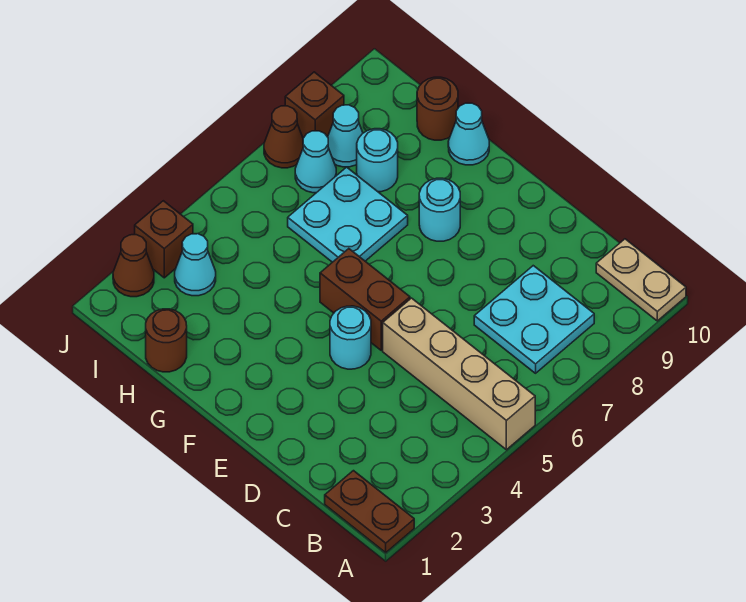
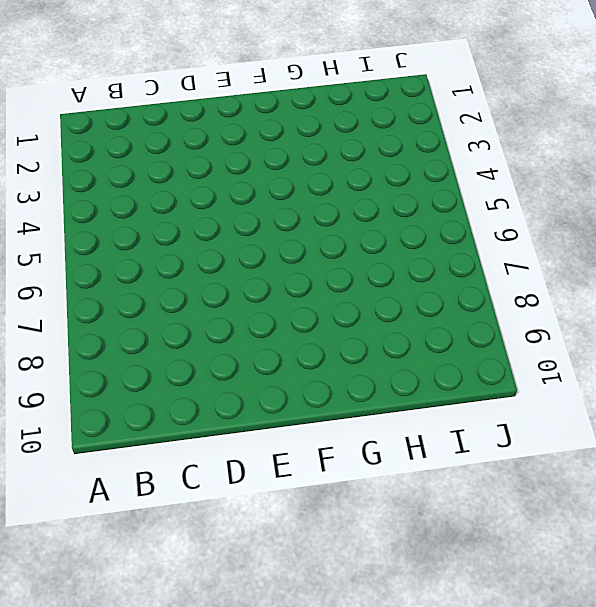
none -> brown plate A1:B1 level 1
none -> tan brick A5:D5 level 1
none -> tan plate A10:B10 level 1

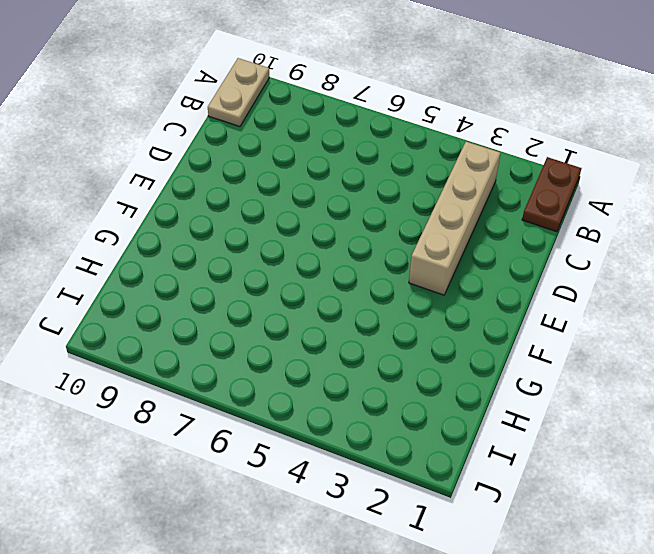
tan brick B3:E3 level 1 -> tan brick A5:D5 level 1
none -> cyan plate B7:C8 level 1
none -> cyan round brick E4 level 1
none -> brown brick E5:F5 level 1

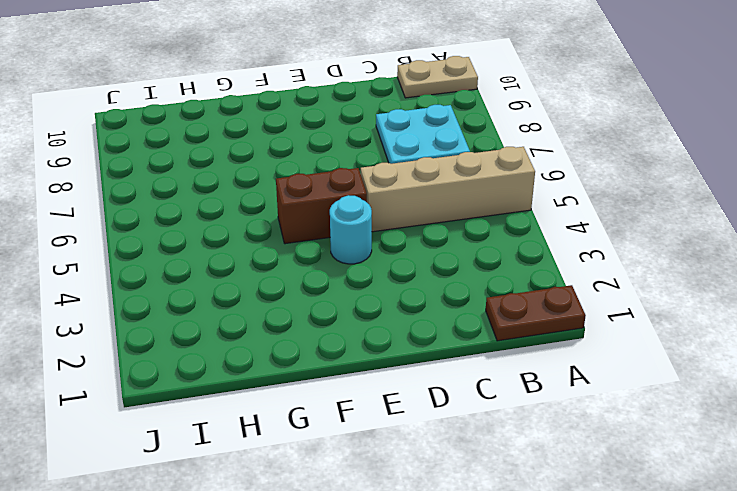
none -> cyan round brick F8 level 1
none -> cyan plate G6:H7 level 1
none -> cyan cone G10 level 1

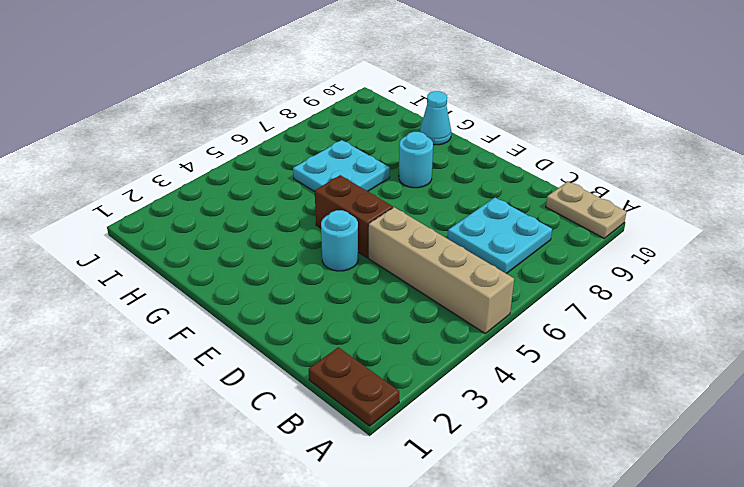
none -> brown round brick H1 level 1
none -> cyan round brick H8 level 1
none -> brown round brick H10 level 1

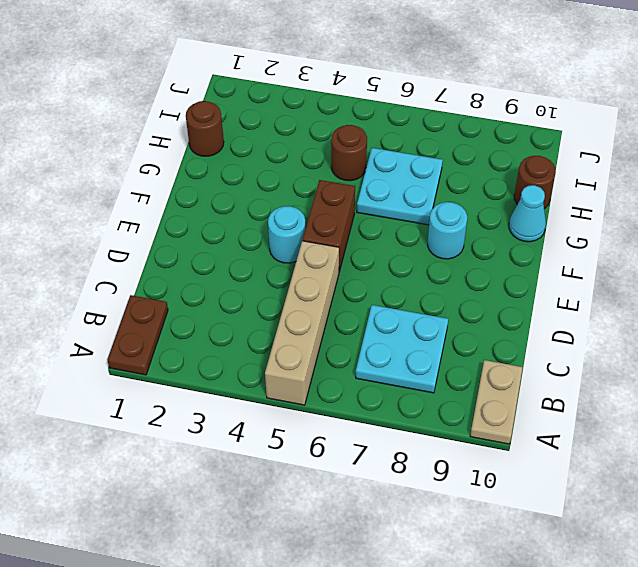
brown round brick H5 level 1 -> none
none -> cyan round brick H8 level 1
none -> cyan cone I3 level 1
none -> cyan cone I7 level 1

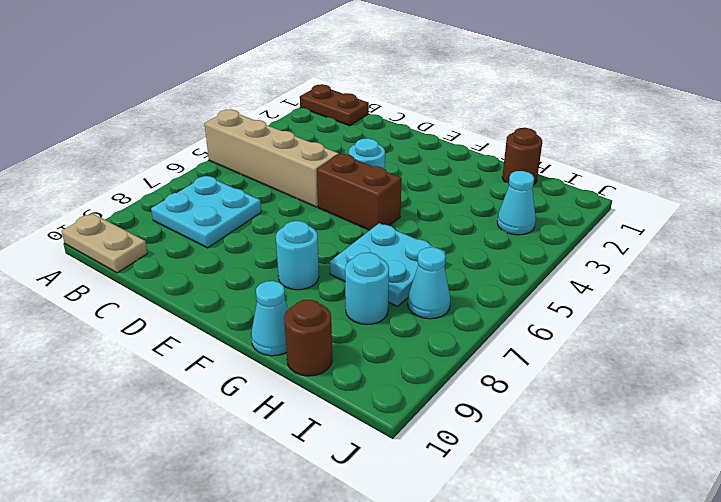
none -> cyan cone I8 level 1
none -> brown cone J2 level 1
none -> brown brick J3 level 1

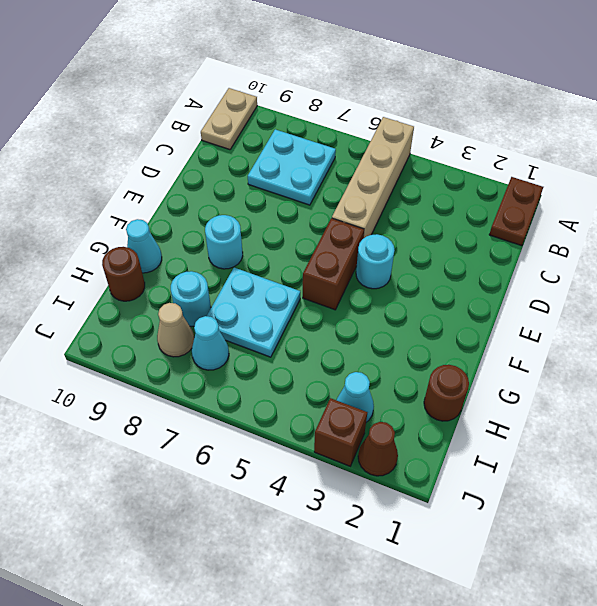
tan cone I8 level 1 -> cyan cone I8 level 1
none -> brown cone J7 level 1
none -> brown brick J8 level 1

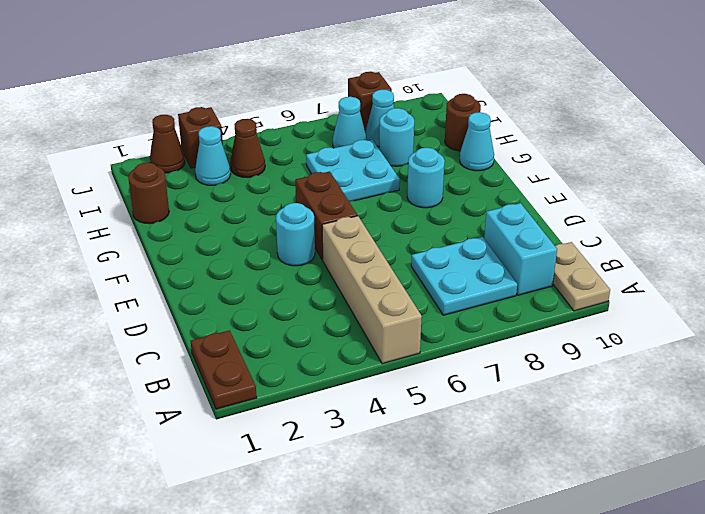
cyan brick B9:C9 level 1 -> none
brown cone I4 level 1 -> brown cone J7 level 1

